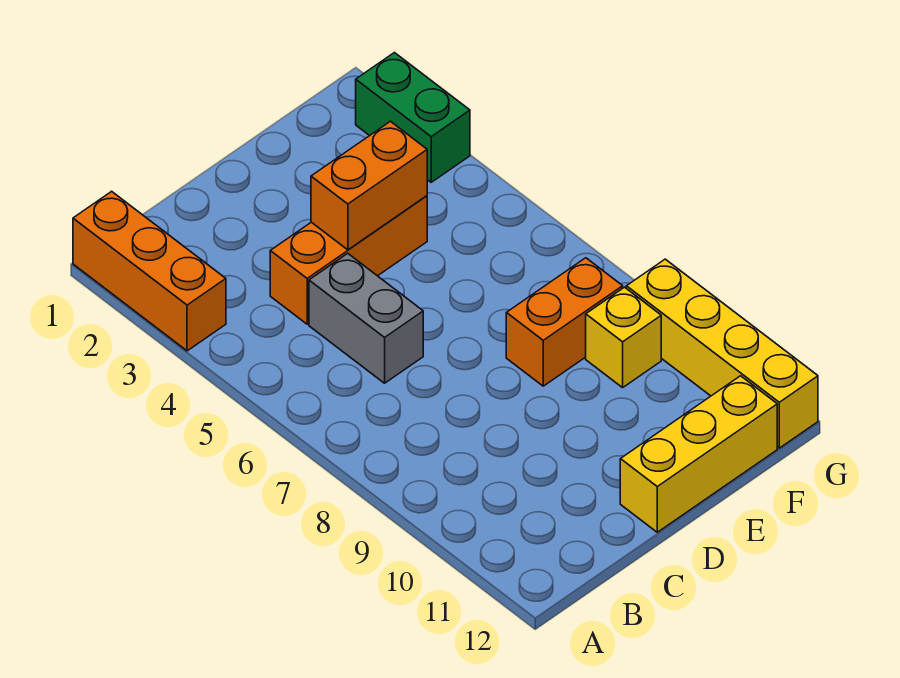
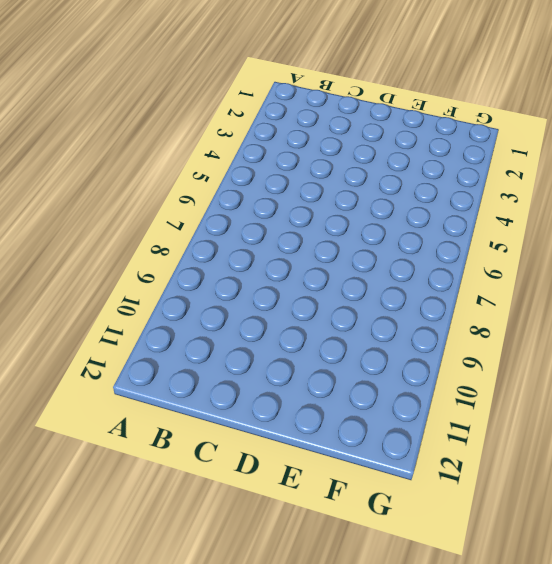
none -> orange brick A1:A3 level 1
none -> orange brick C4:E4 level 1

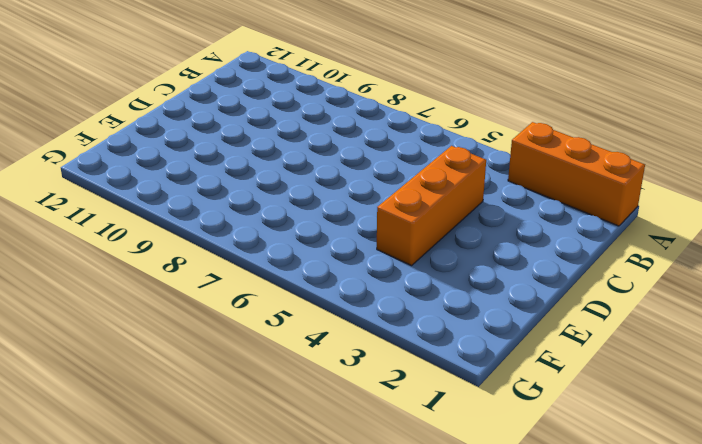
none -> grey brick C5:C6 level 1
none -> yellow brick D12:F12 level 1

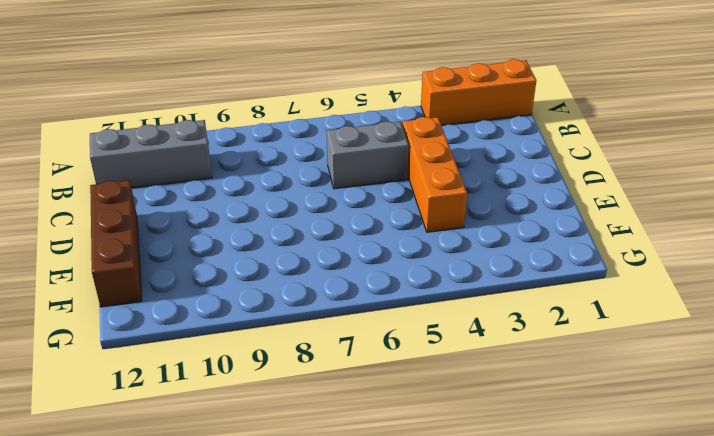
grey brick B10:B12 level 1 -> none
brown brick D12:F12 level 1 -> yellow brick D12:F12 level 1
none -> orange brick E8:F8 level 1
none -> yellow brick F9 level 1

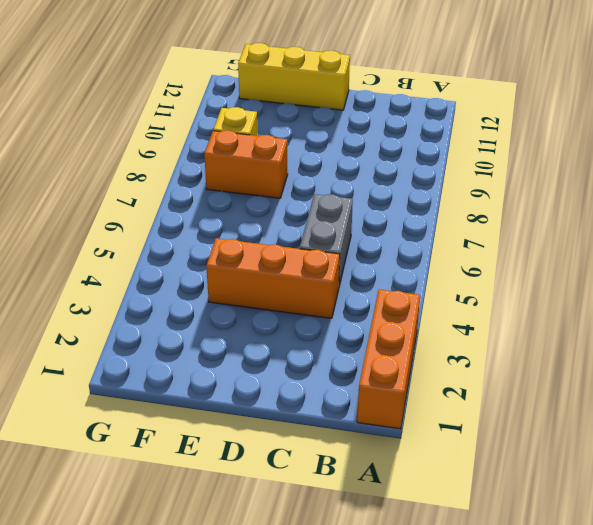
none -> green brick G2:G3 level 1
none -> yellow brick G9:G12 level 1

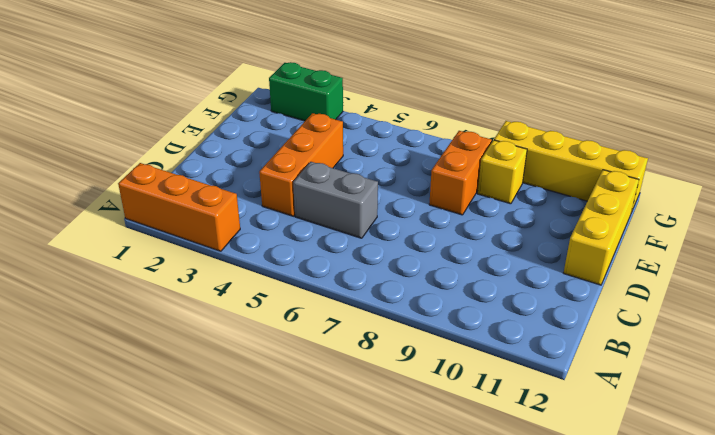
none -> orange brick D4:E4 level 2

